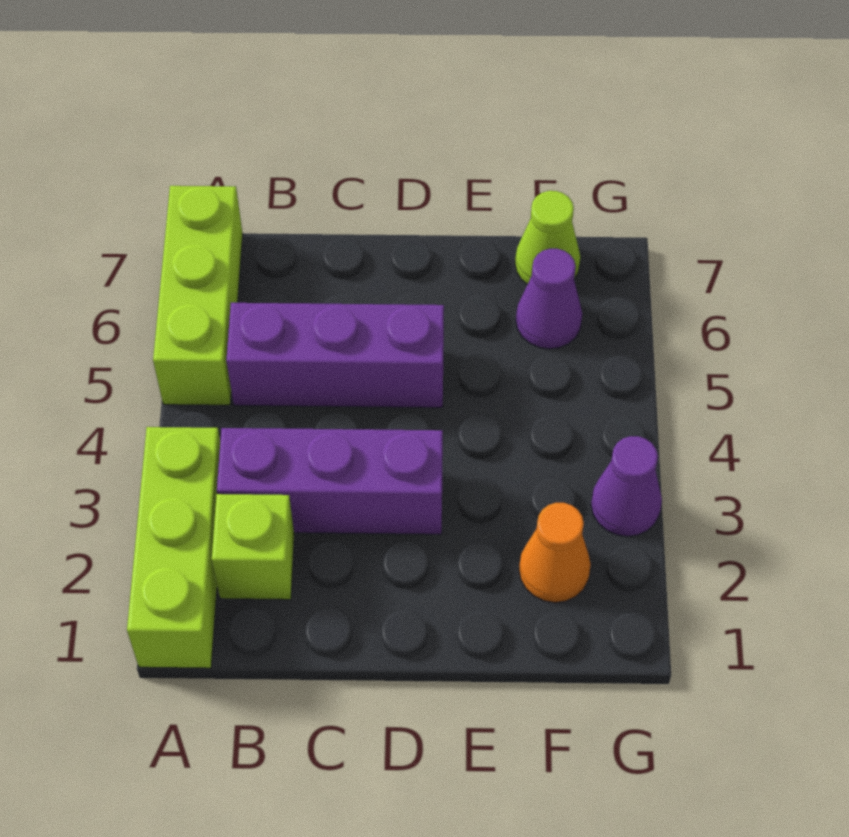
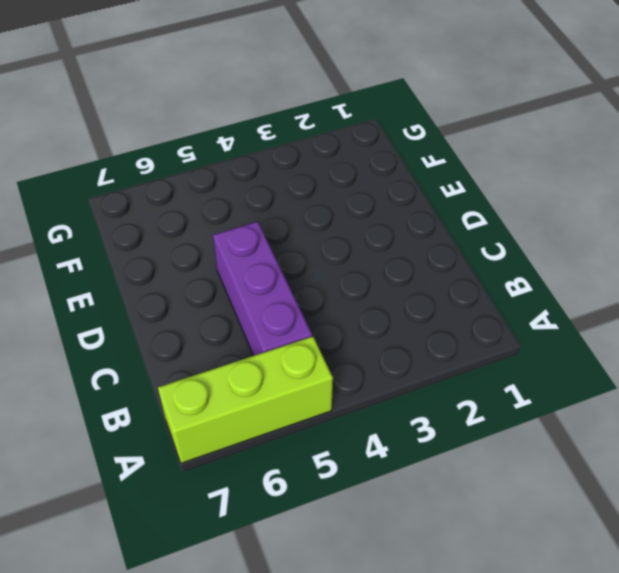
none -> lime brick A1:A3 level 1
none -> lime brick B2 level 1

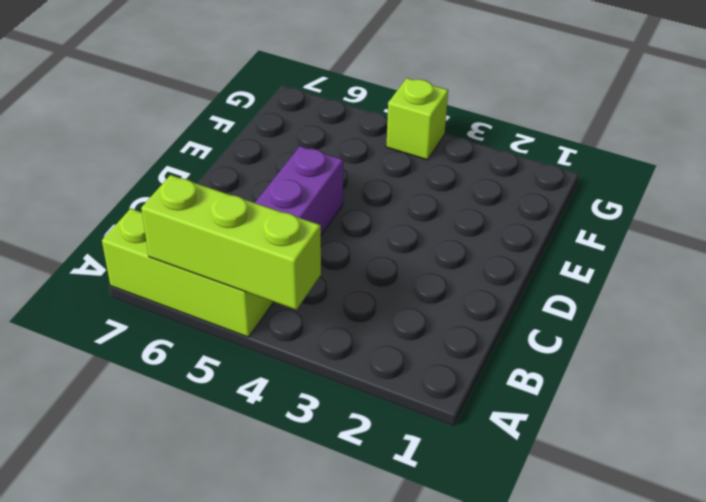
lime brick A4:A6 level 2 -> lime brick A1:A3 level 1
lime brick G4 level 1 -> lime brick B2 level 1
none -> purple brick B3:D3 level 1
none -> orange cone F2 level 1

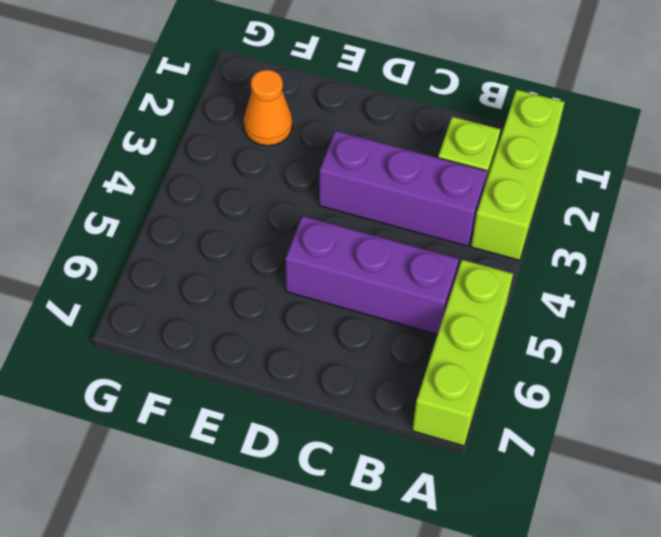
none -> purple cone F6 level 1
none -> lime cone F7 level 1

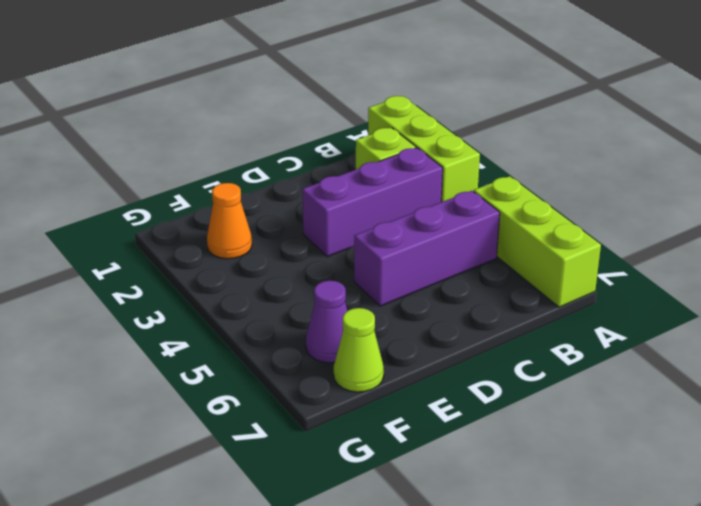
none -> purple cone G3 level 1

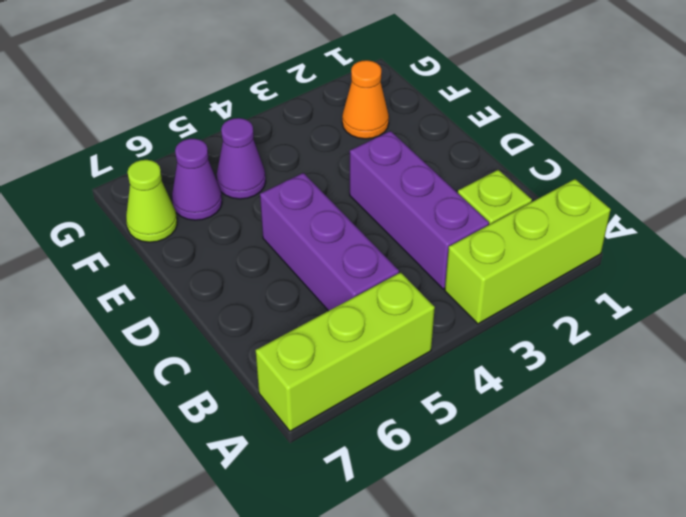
purple cone F5 level 1 -> purple cone G3 level 1

